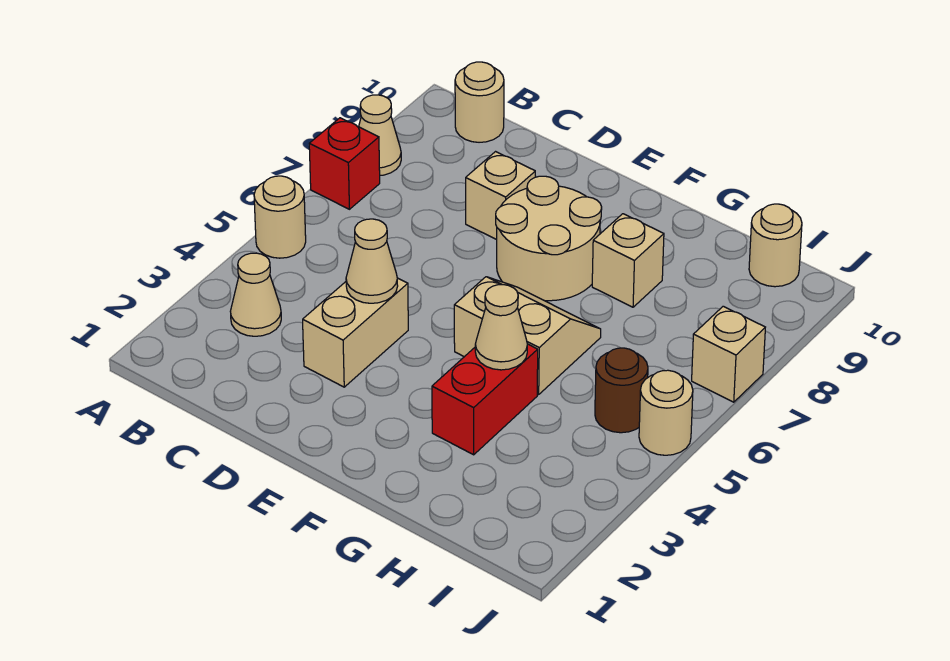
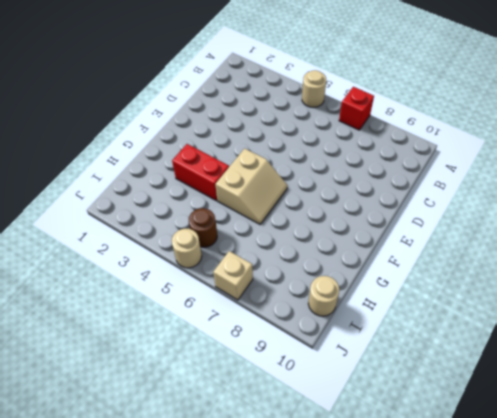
none -> tan cone A8 level 1
none -> tan cone B3 level 1
none -> tan round brick B10 level 1

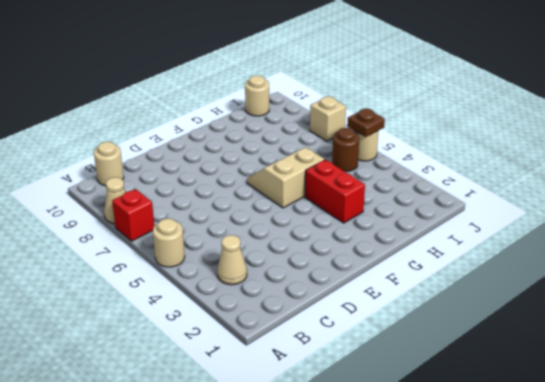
brown plate J5 level 2 -> none
none -> tan brick D3:D4 level 1
none -> tan brick D8 level 1
none -> tan round brick E7:F8 level 1

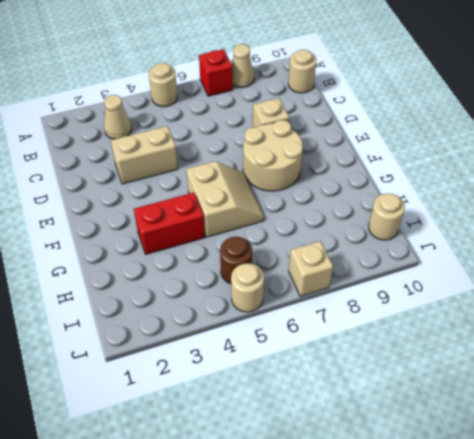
none -> tan brick G8 level 1
none -> tan cone D4 level 2
none -> tan cone G4 level 2

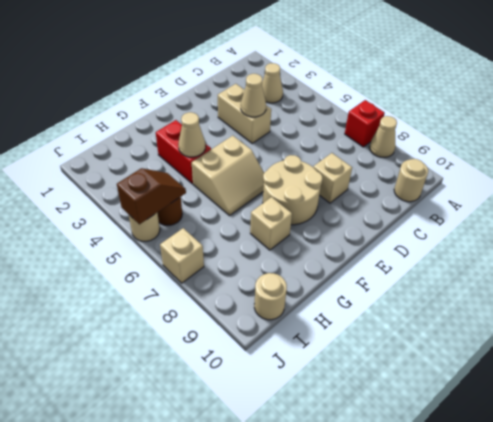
brown slope I5:J5 level 2 top J -> none
none -> tan round brick A5 level 1

